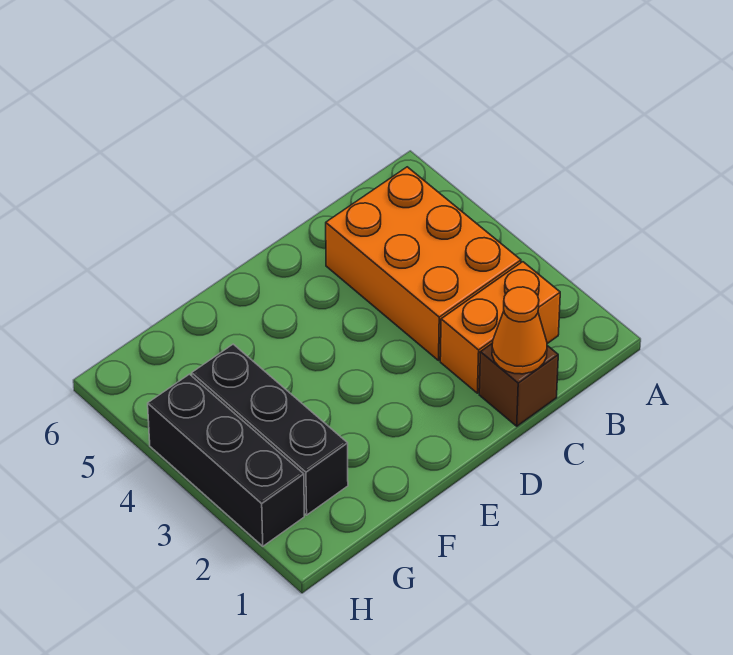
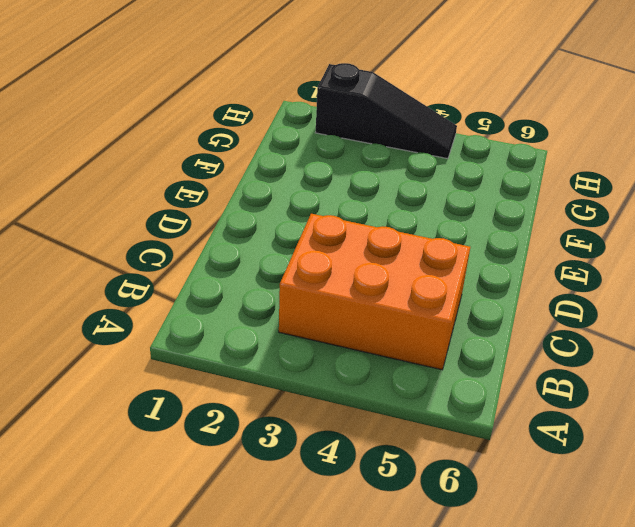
black slope H2:H4 level 1 top 2 -> black brick H2:H4 level 1
none -> orange brick B2:C2 level 1
none -> brown brick C1 level 1

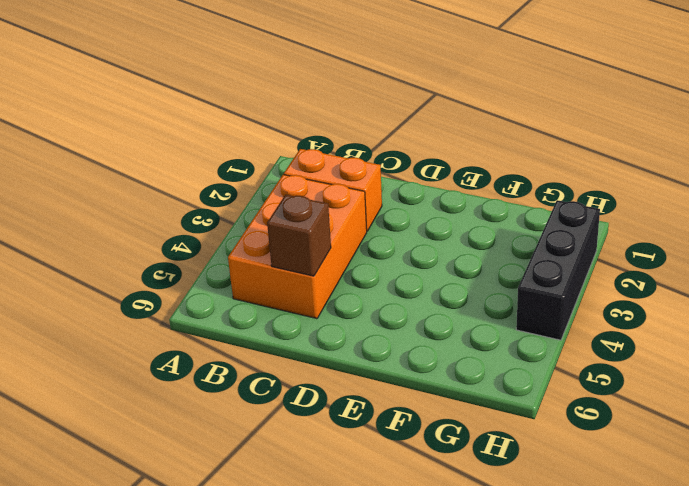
brown brick C5 level 2 -> brown brick C1 level 1
none -> black brick G2:G4 level 1
none -> orange cone C1 level 2

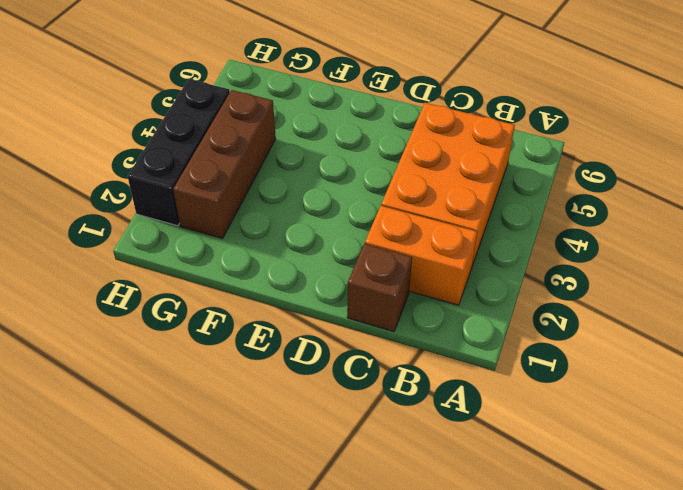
brown brick G2:G4 level 1 -> black brick G2:G4 level 1
none -> orange cone C1 level 2

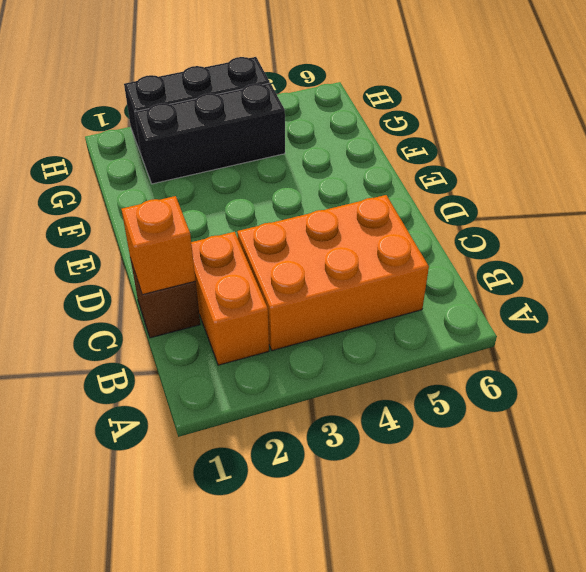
orange brick C1 level 2 -> orange cone C1 level 2

